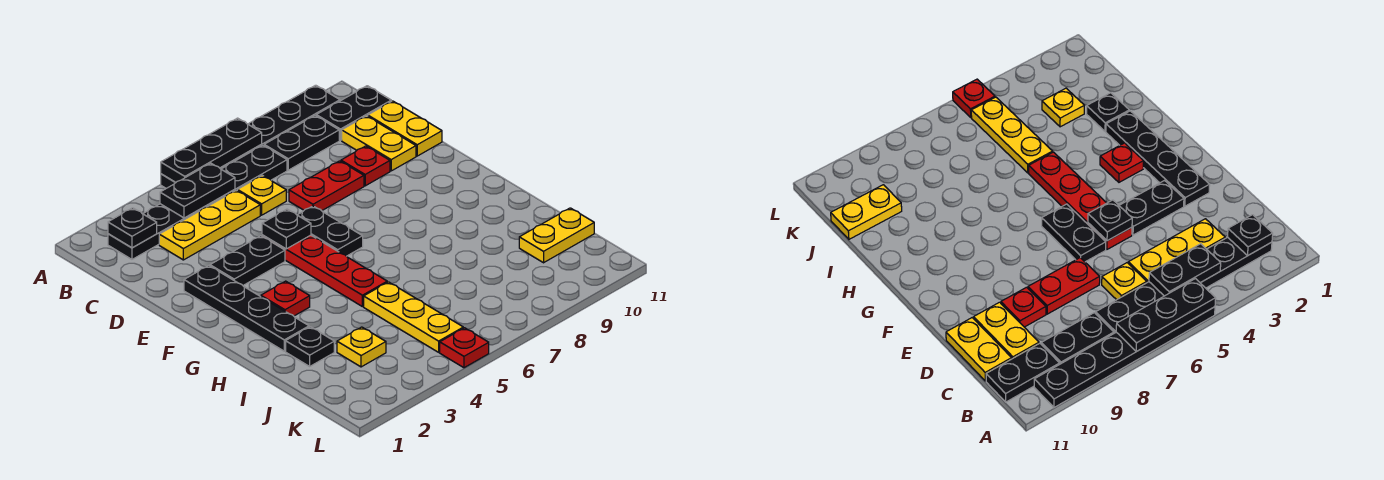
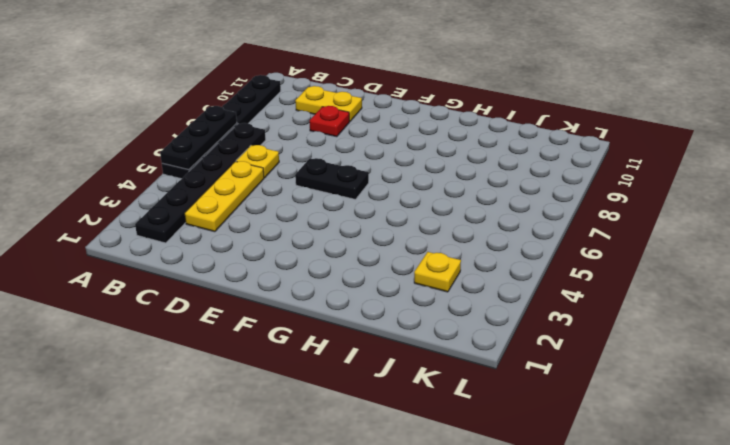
none -> black plate B8:B9 level 1
none -> black plate B10:B11 level 1
none -> yellow plate C11:D11 level 1

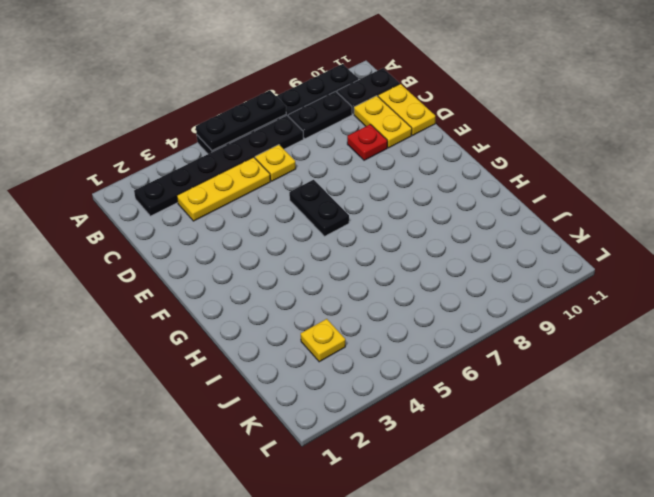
none -> red plate D7:D8 level 1
none -> black plate E2:H2 level 1
none -> black plate E3:E4 level 1

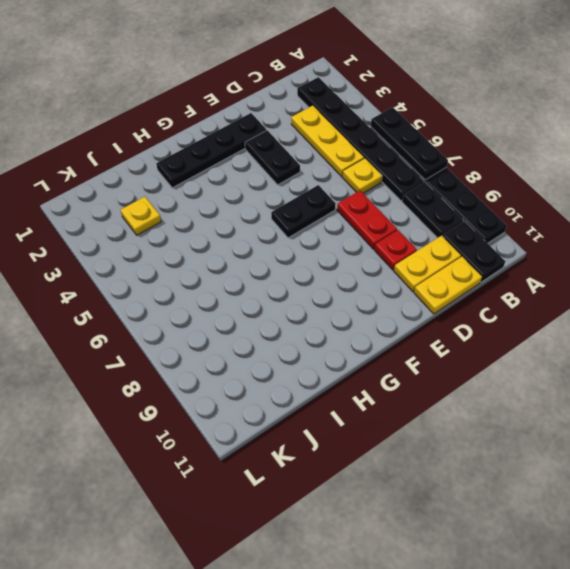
none -> red plate E5:H5 level 1
none -> red plate G3 level 1
none -> black plate I2 level 1

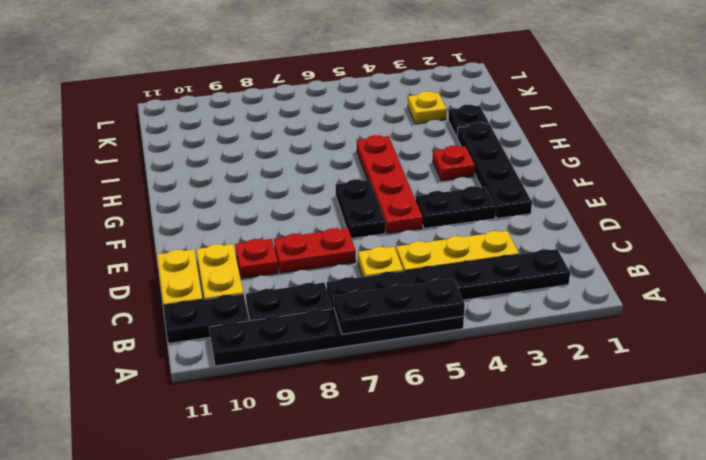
none -> yellow plate I5:K5 level 1
none -> yellow plate J10:J11 level 1
none -> red plate L5 level 1

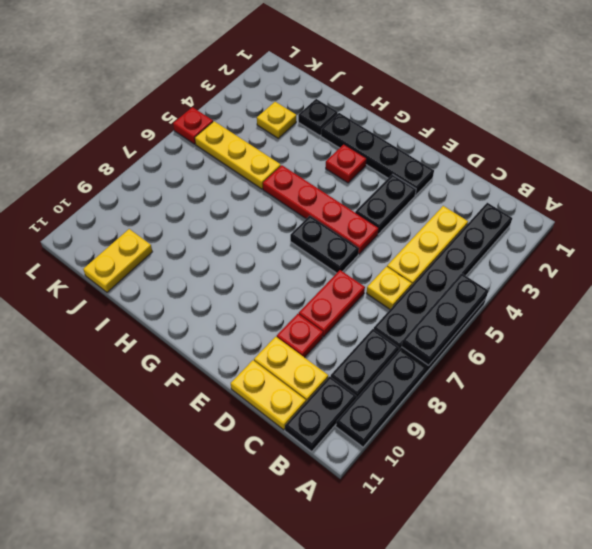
none -> black plate B2 level 2
none -> black plate B4:B5 level 2
none -> black plate E5 level 2

